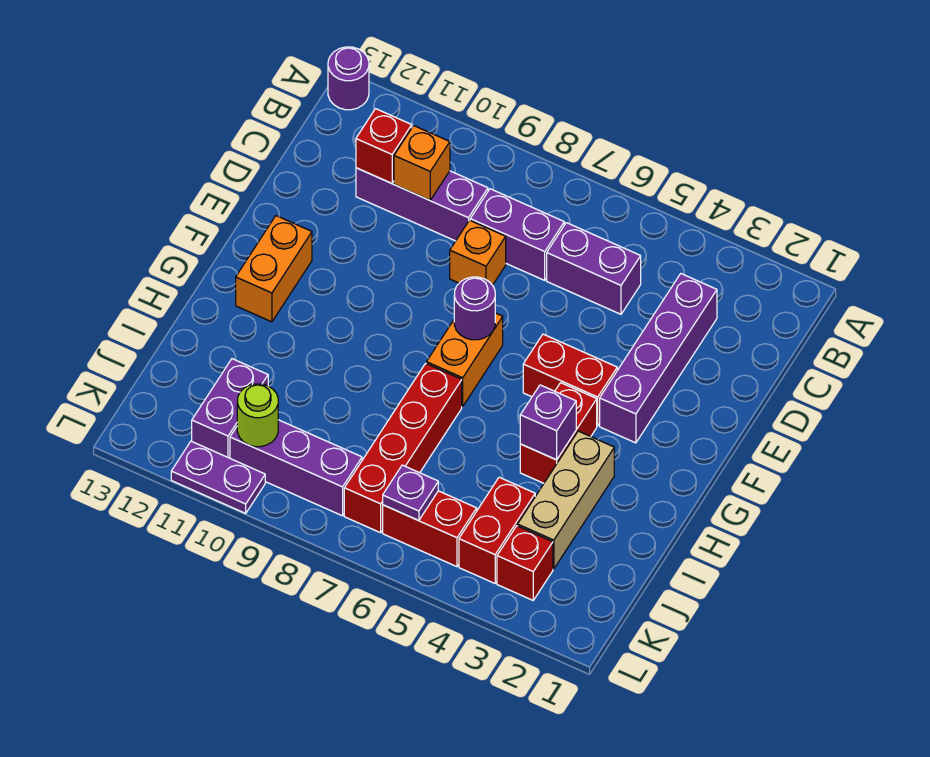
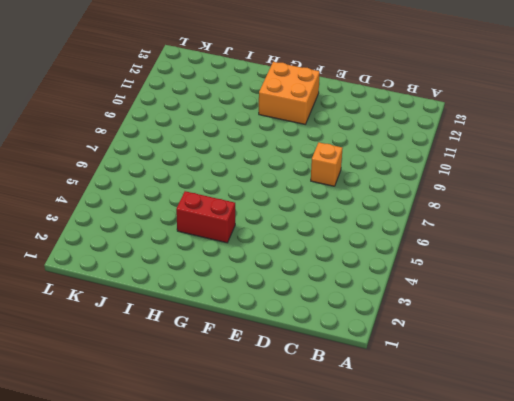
orange brick F11:G12 level 1 -> orange brick F12:G12 level 1
none -> purple round brick A13 level 1
none -> purple brick C3:F3 level 1
none -> purple brick C5:C6 level 1

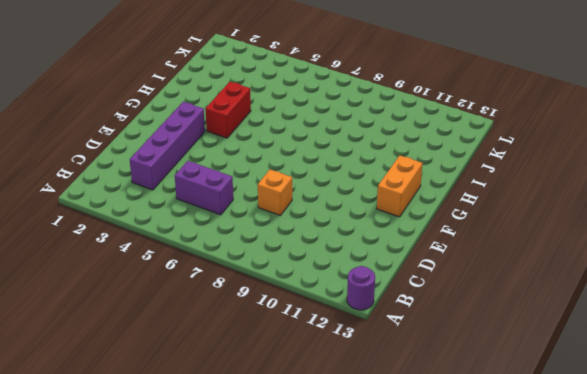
none -> purple brick C7:C8 level 1
none -> purple brick C9:C11 level 1
none -> red brick F4:F5 level 1

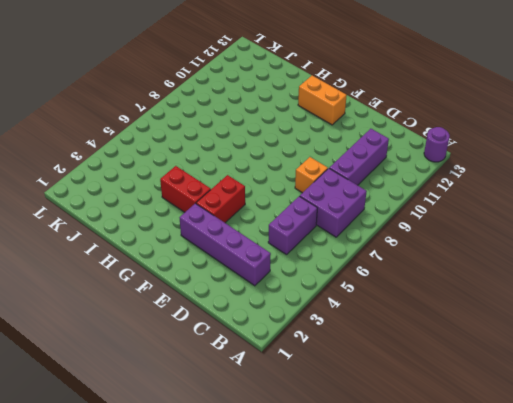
purple brick B7:C8 level 1 -> purple brick C7:C8 level 1
none -> orange brick F7:G7 level 1
none -> tan brick H3:J3 level 1
none -> red brick H7:K7 level 1

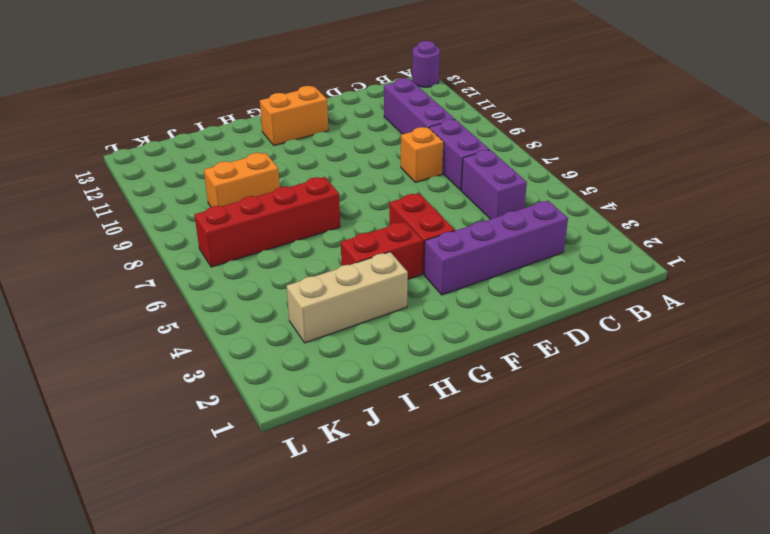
orange brick I9:J9 level 1 -> orange brick F7:G7 level 1
none -> red brick J4:K4 level 1
none -> purple brick J11:K11 level 1
none -> red brick K3 level 1

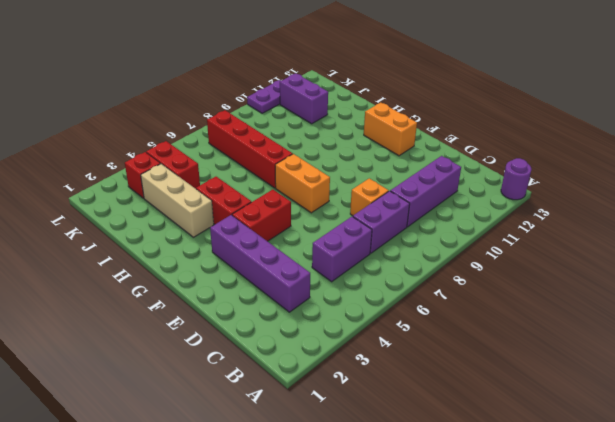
none -> red brick K5:K6 level 1
none -> purple brick K8:K10 level 1
none -> orange brick C10 level 2

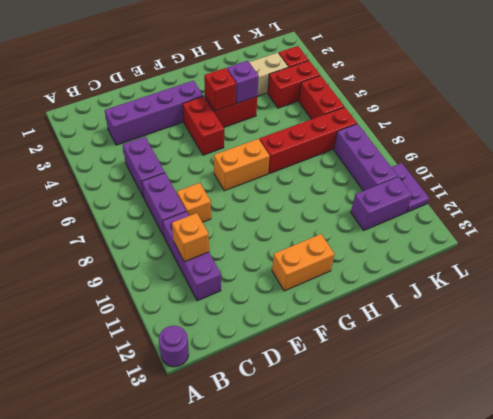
red brick G4 level 2 -> red brick C11 level 2
none -> purple round brick F7 level 2
none -> purple plate K6 level 2
none -> lime round brick K10 level 2

